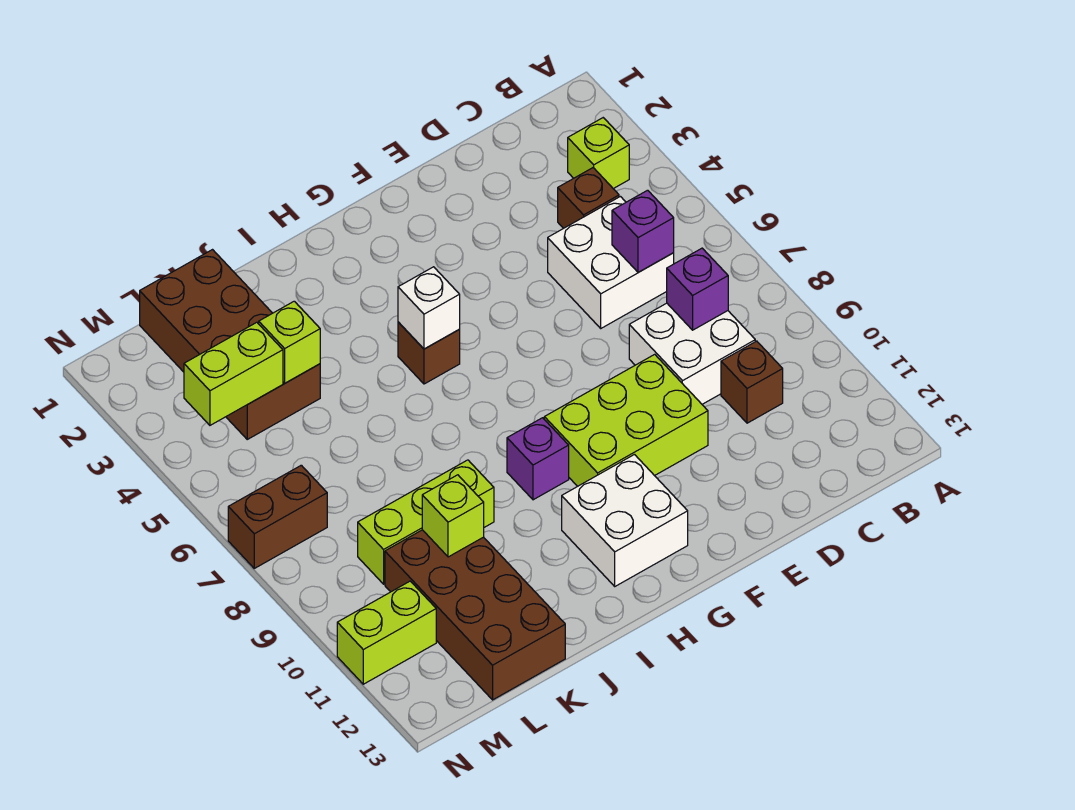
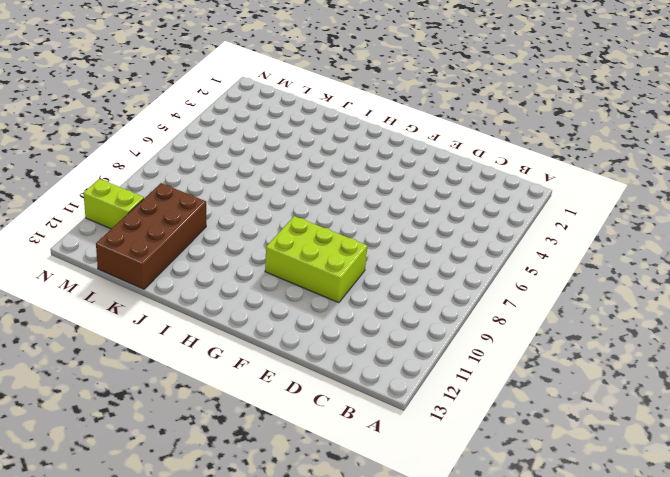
none -> lime brick B3 level 1
none -> brown brick C4 level 1
none -> white brick C5:D6 level 1

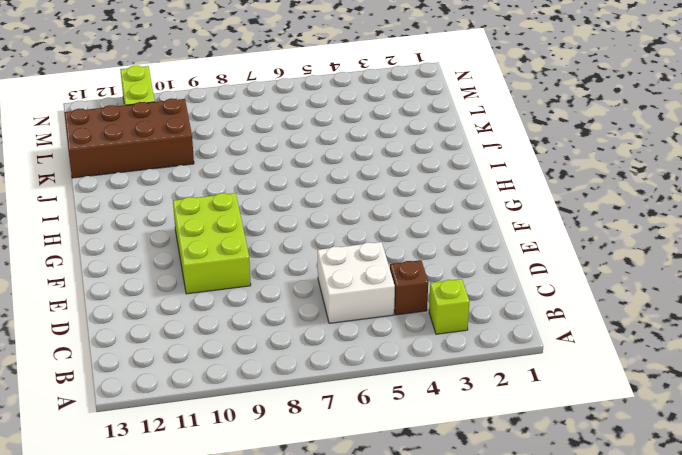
none -> white brick C8:D9 level 1
none -> brown brick C10 level 1
none -> white brick G11:H12 level 1

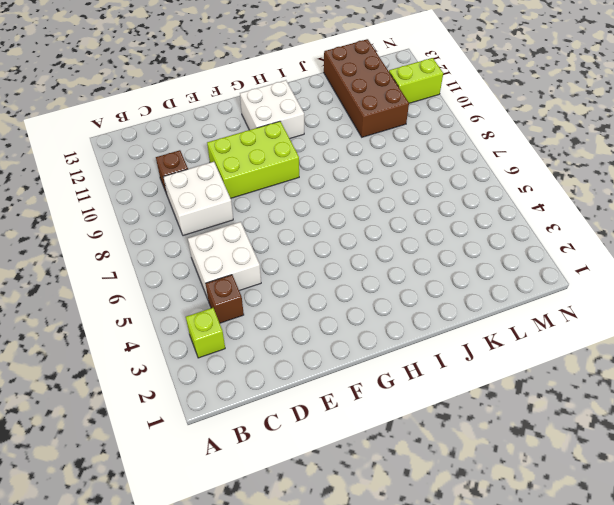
none -> brown brick H5 level 1
none -> purple brick H9 level 1
none -> lime brick J9:L9 level 1

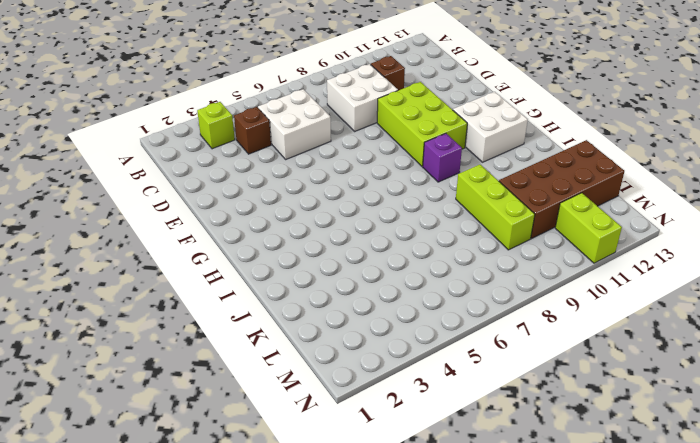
none -> brown brick H5 level 1
none -> brown brick K1:L4 level 1
none -> brown brick M7:N7 level 1

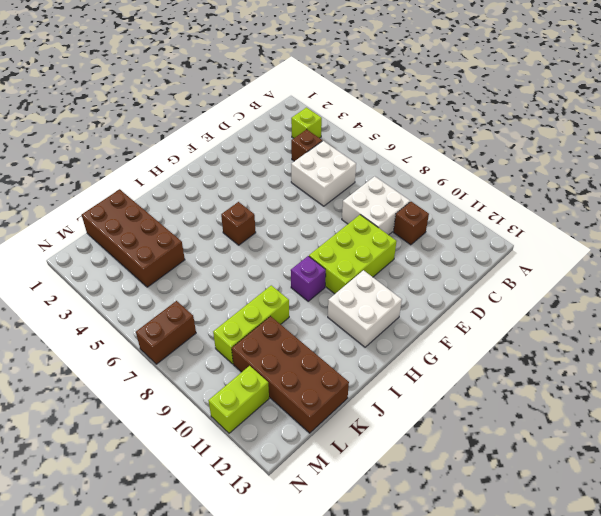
none -> purple brick C6 level 2
none -> purple brick C8 level 2
none -> white brick H5 level 2

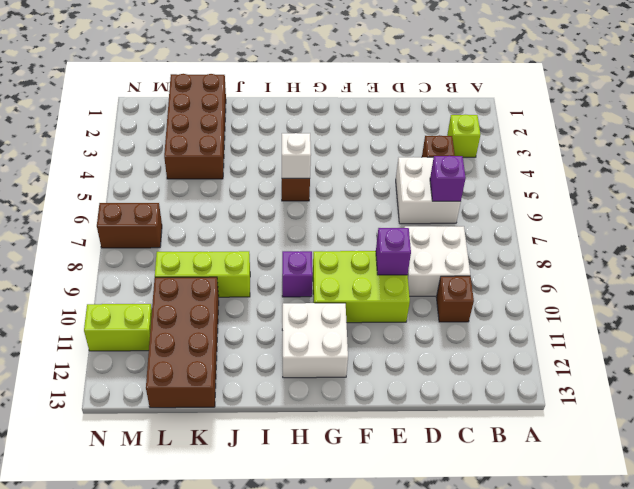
purple brick E9 level 2 -> purple brick C8 level 2
none -> lime brick K4 level 2
none -> lime brick K10 level 2
none -> lime brick L4:M4 level 2

